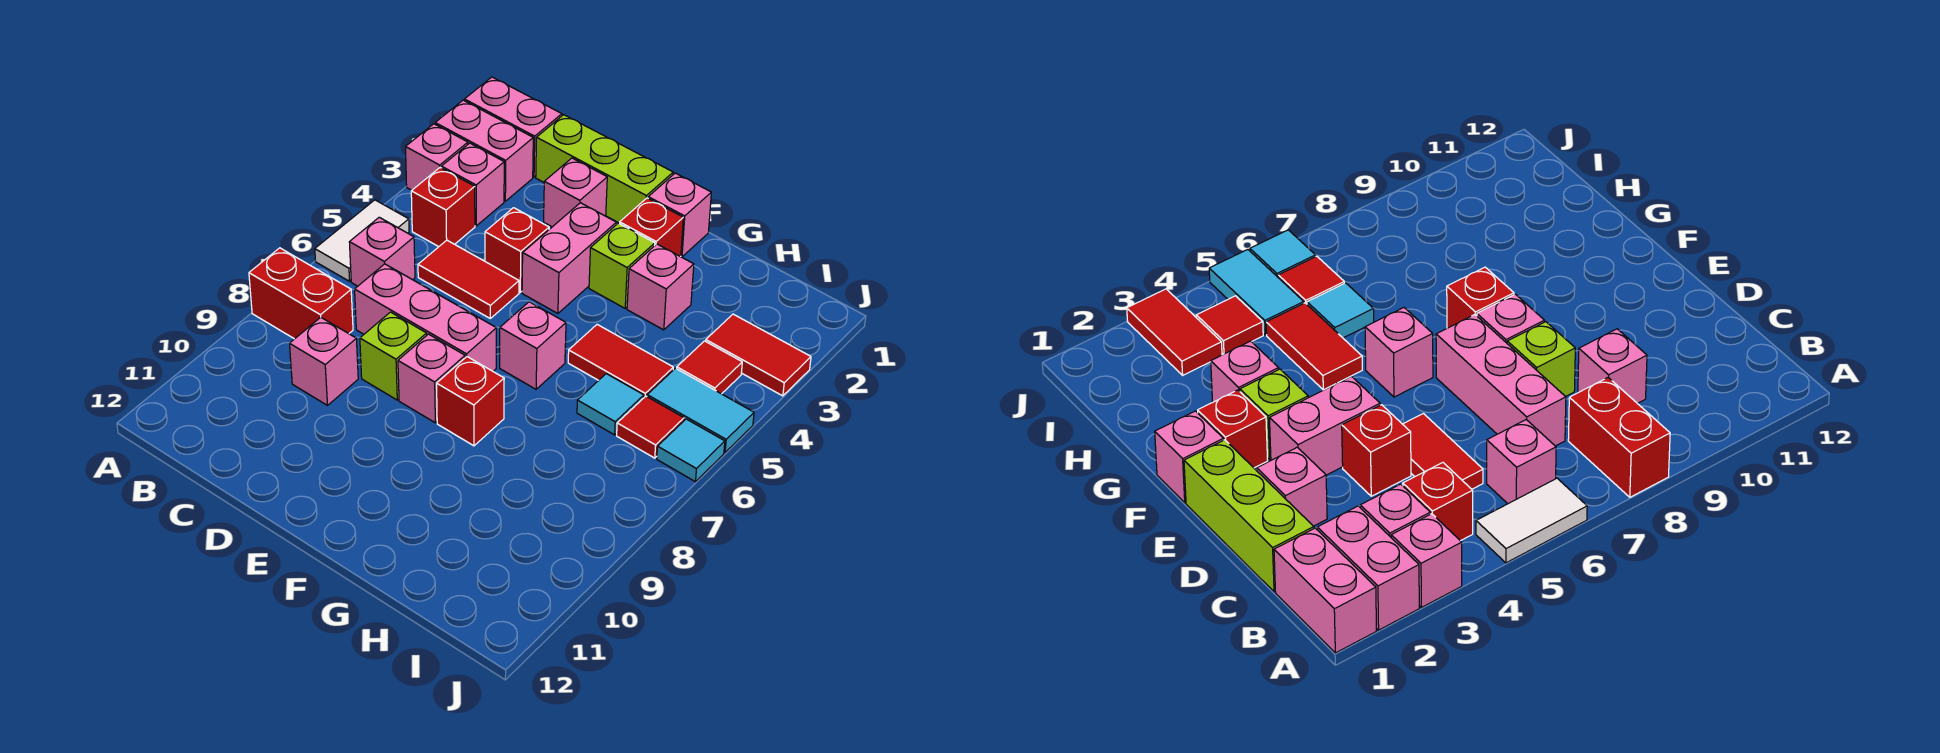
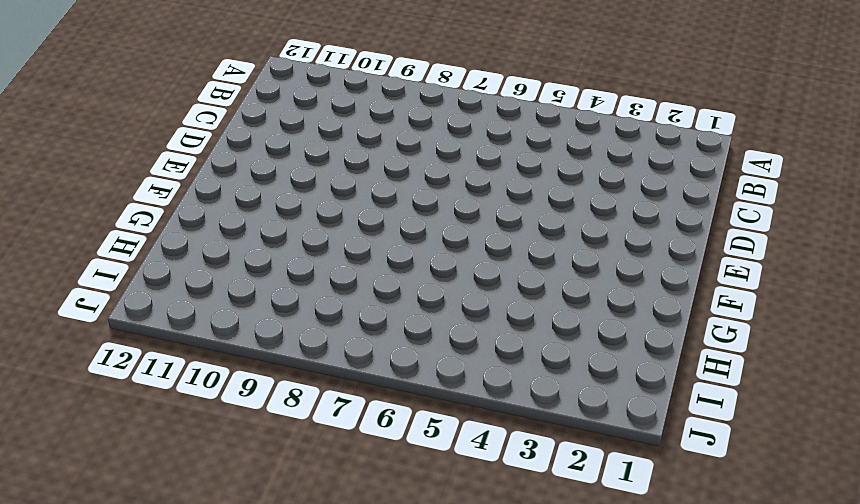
none -> pink brick A1:B1 level 1
none -> pink brick A2:B2 level 1
none -> pink brick A3 level 1
none -> white tile A5:A6 level 1

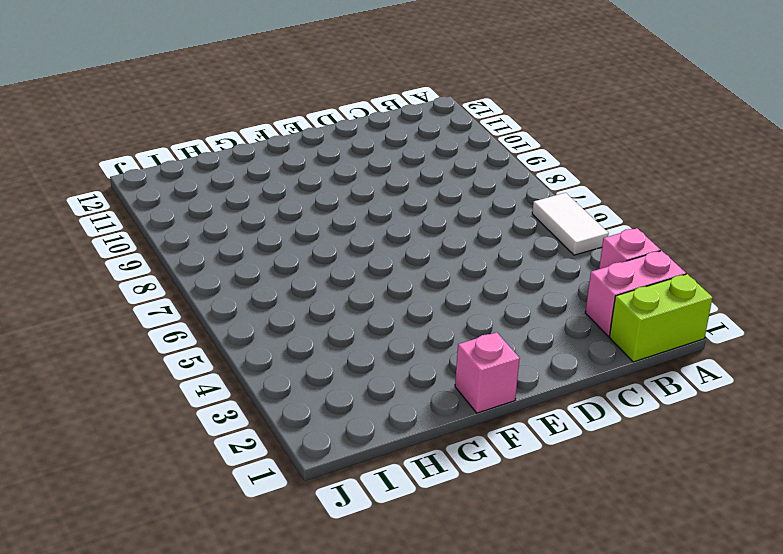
lime brick A1:B1 level 1 -> pink brick A1:B1 level 1
none -> red brick A8:B8 level 1
none -> pink brick B3 level 1
none -> red brick B4 level 1
none -> pink brick B6 level 1

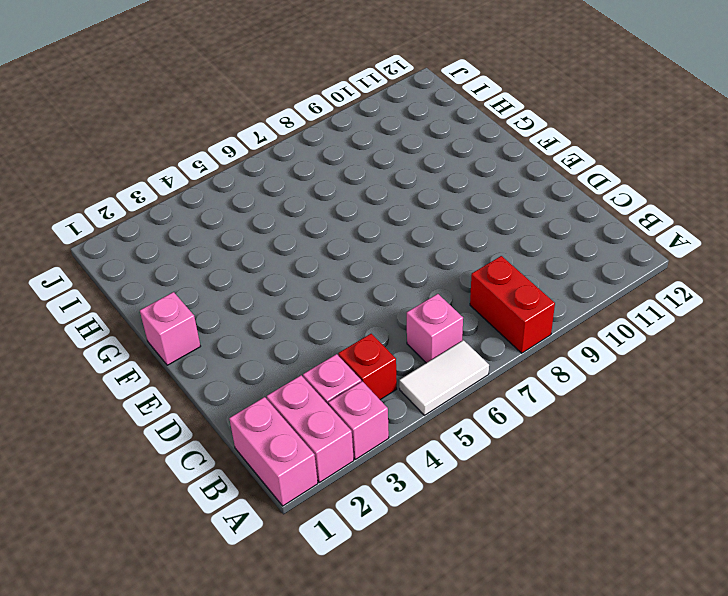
none -> lime brick C1:E1 level 1
none -> red tile C5:D5 level 1
none -> pink brick C7:E7 level 1
none -> pink brick C9 level 1

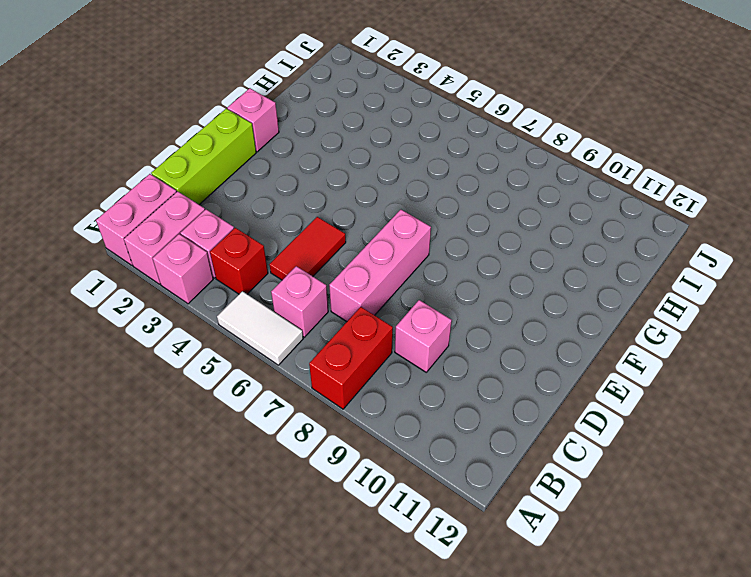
none -> pink brick D2 level 1
none -> red brick D4 level 1
none -> lime brick D8 level 1
none -> pink brick E3:E4 level 1

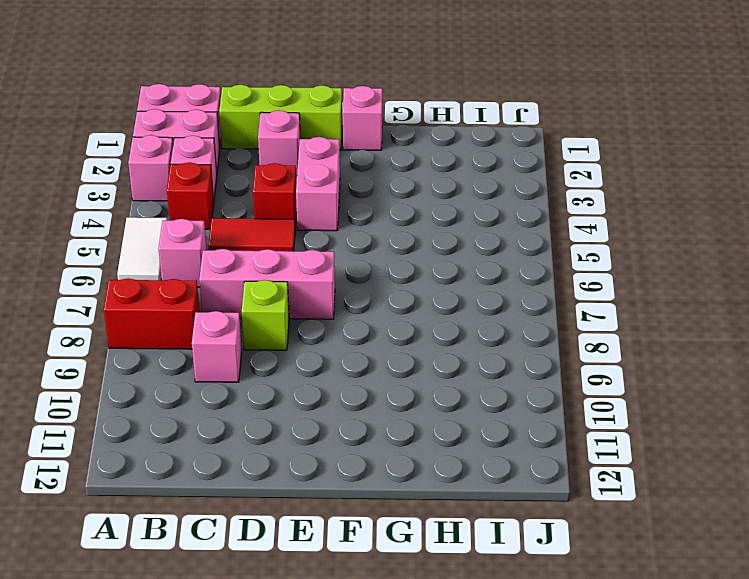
none -> pink brick E8 level 1
none -> red brick F2 level 1
none -> lime brick F3 level 1
none -> pink brick F6 level 1

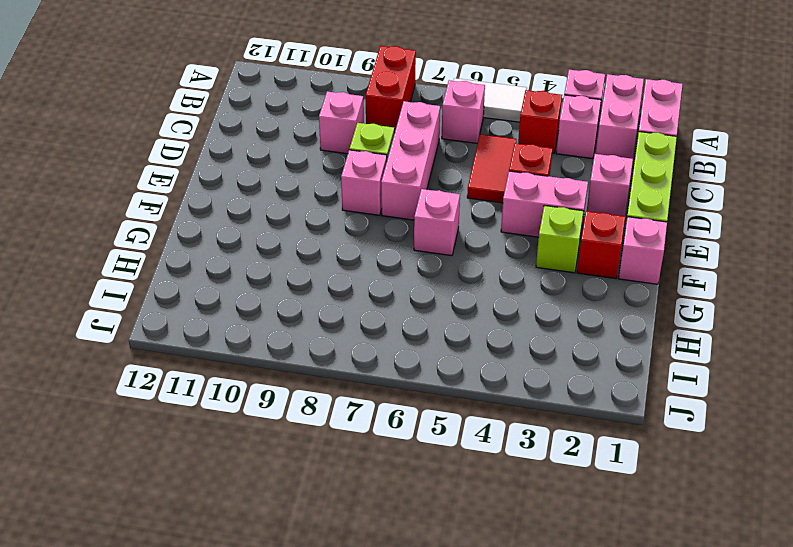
none -> red brick F8 level 1
none -> pink brick G3 level 1
none -> red tile G5:H5 level 1
none -> cyan tile H6 level 1

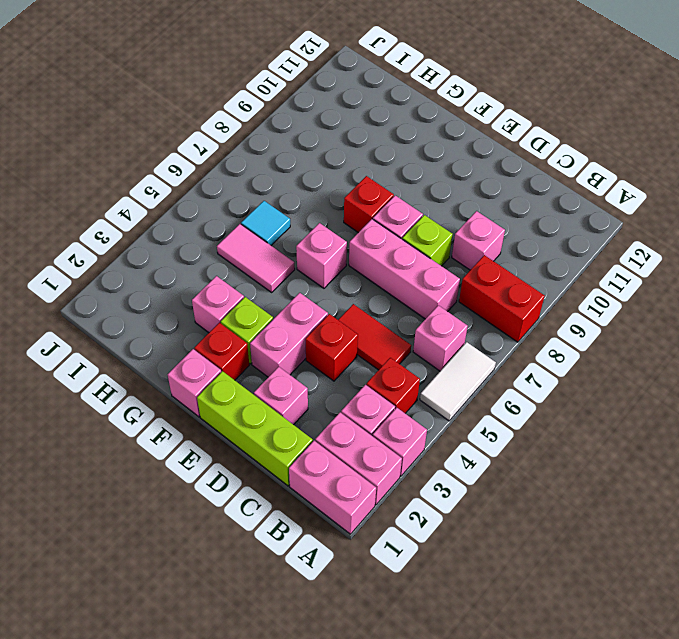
pink tile G5:H5 level 1 -> red tile G5:H5 level 1
none -> red tile I3:J3 level 1
none -> red tile I4 level 1
none -> cyan tile I5:J5 level 1
none -> red tile I6 level 1

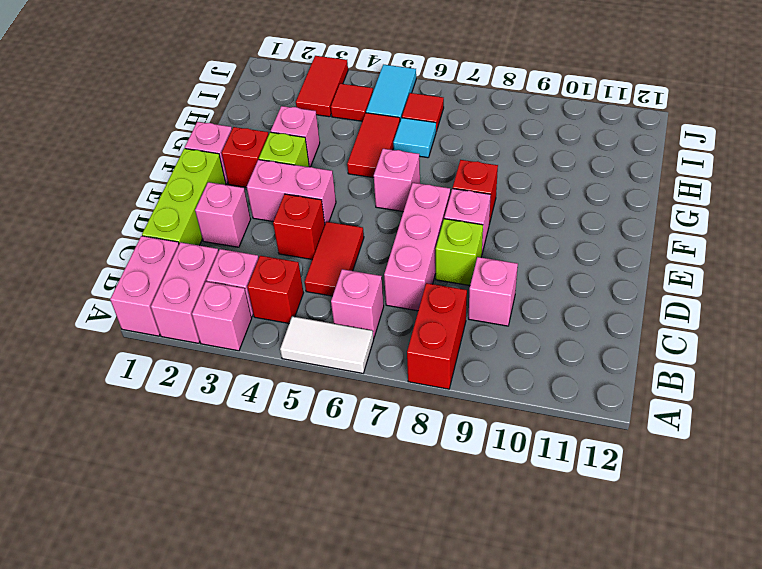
none -> cyan tile J6 level 1

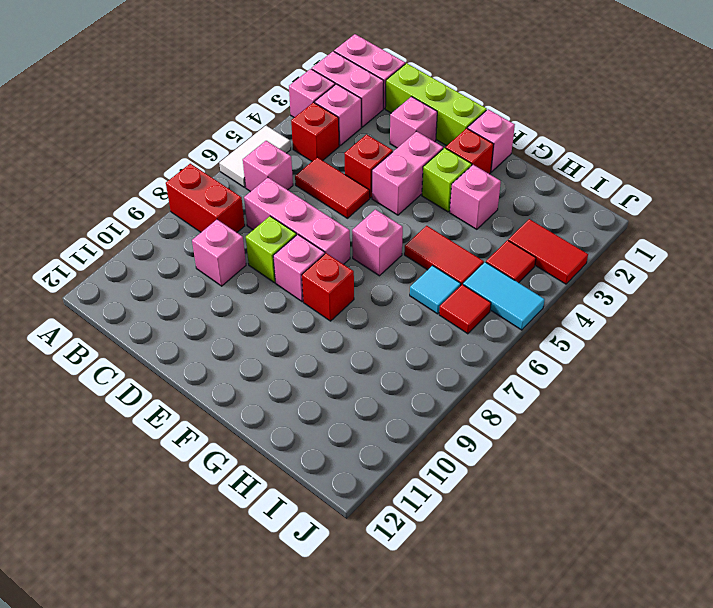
none -> cyan tile J6 level 1

